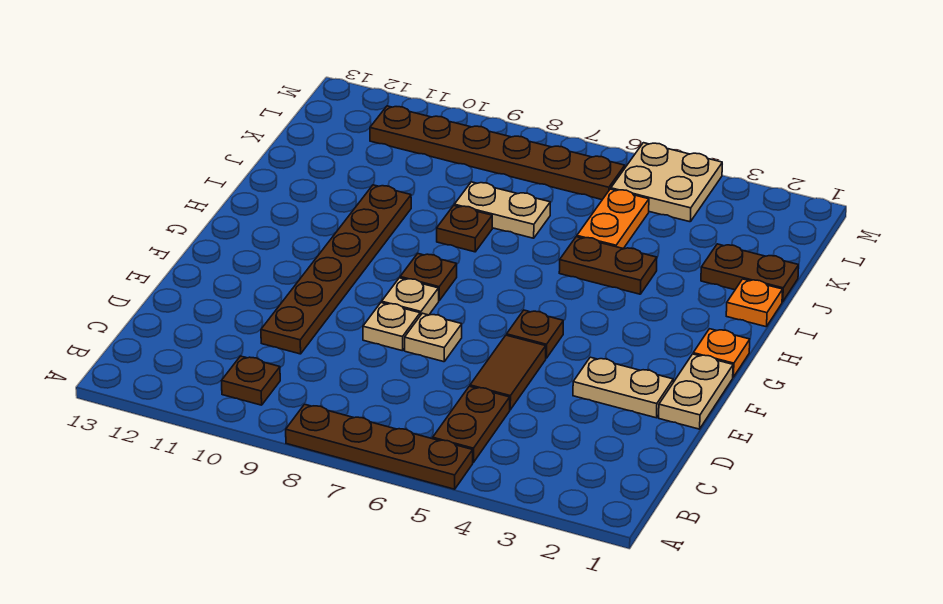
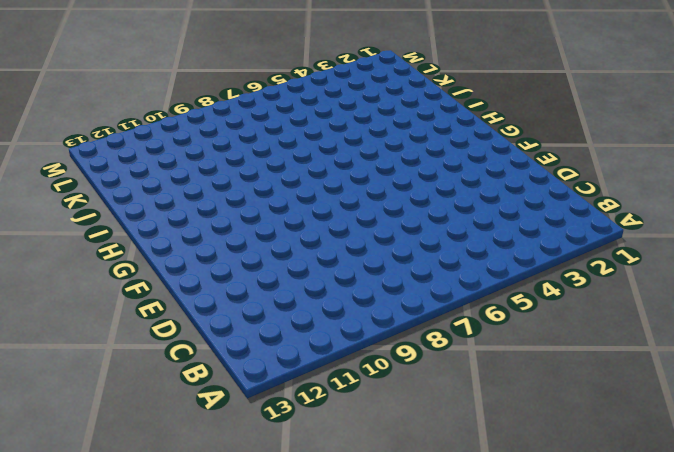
none -> brown plate A5:A8 level 1
none -> brown plate B5:C5 level 1
none -> brown plate B10 level 1

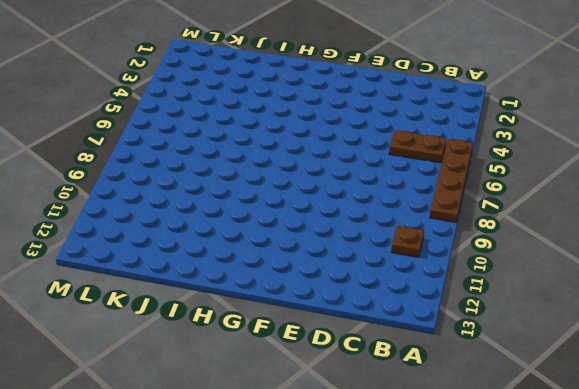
none -> brown tile D5:E5 level 1
none -> brown plate D10:I10 level 1
none -> tan plate E1:F1 level 1

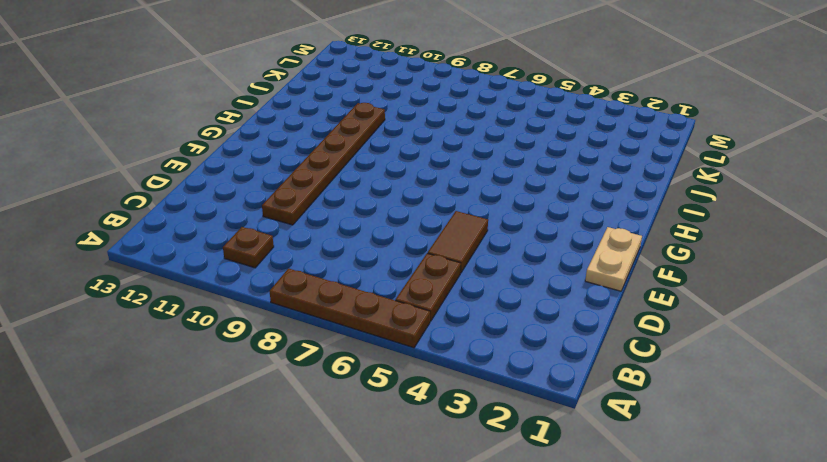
none -> tan plate E2:E3 level 1
none -> tan plate E7 level 1
none -> tan plate E8 level 1

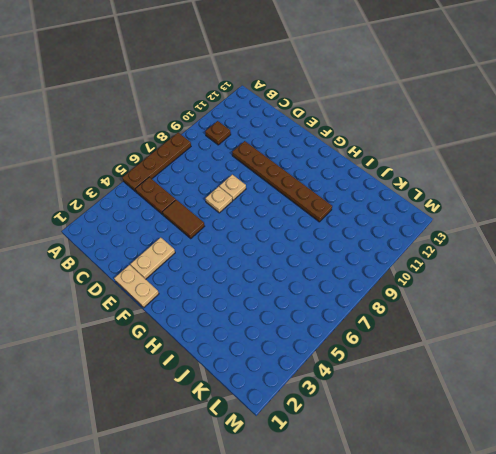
none -> brown plate F5 level 1
none -> tan plate F8 level 1
none -> orange plate G1 level 1

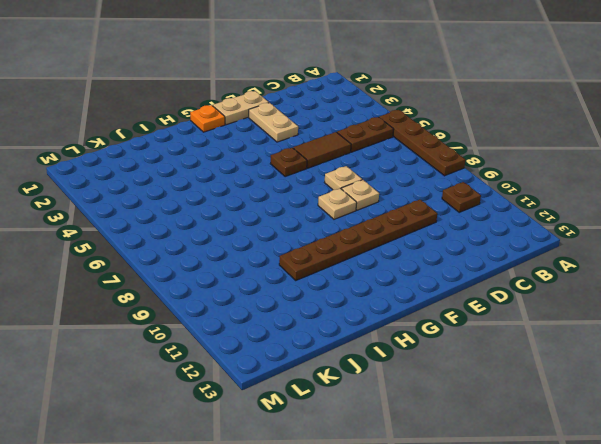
none -> brown plate G8 level 1
none -> orange plate I1 level 1
none -> brown plate I4:I5 level 1

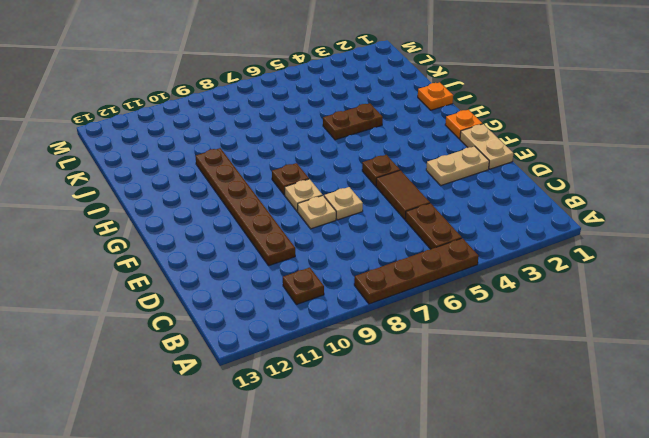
none -> brown plate I8 level 1
none -> brown plate J1:J2 level 1
none -> orange plate J5:K5 level 1

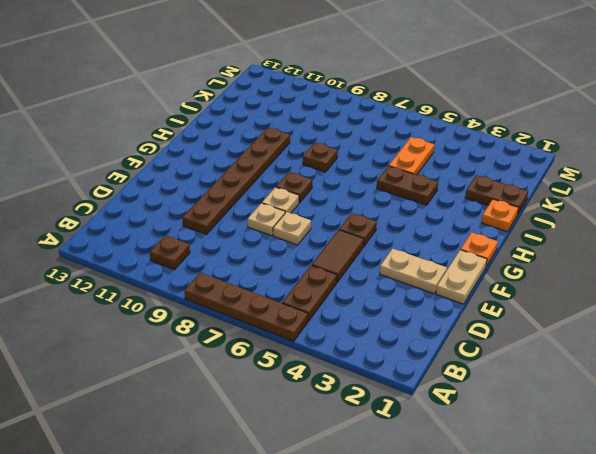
none -> tan plate J7:J8 level 1
none -> tan plate L4:M5 level 1
none -> brown plate L6:L11 level 1

